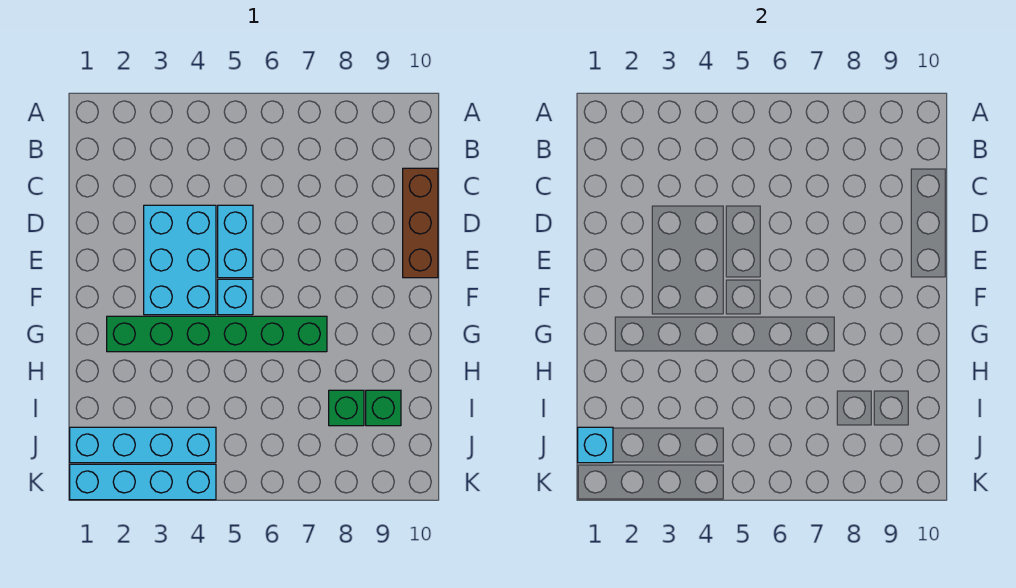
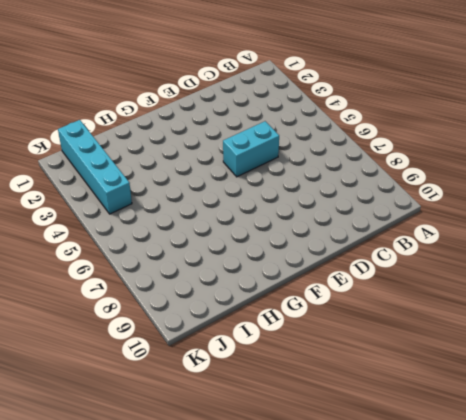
none -> brown brick C10:E10 level 1
none -> cyan brick D3:F4 level 1

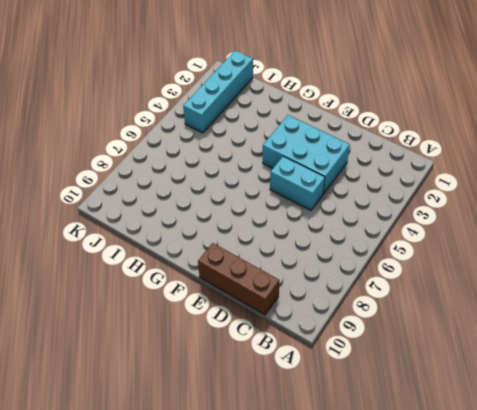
none -> cyan brick F5 level 1
none -> green brick G2:G7 level 1

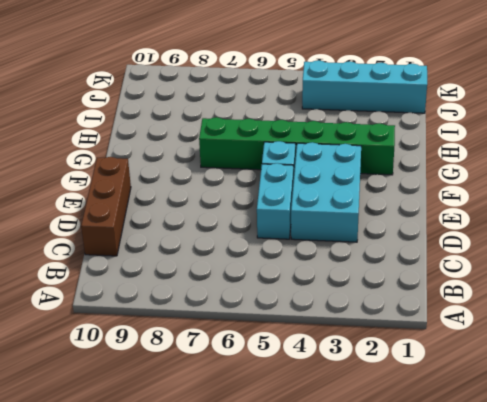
none -> green brick I8 level 1
none -> green brick I9 level 1

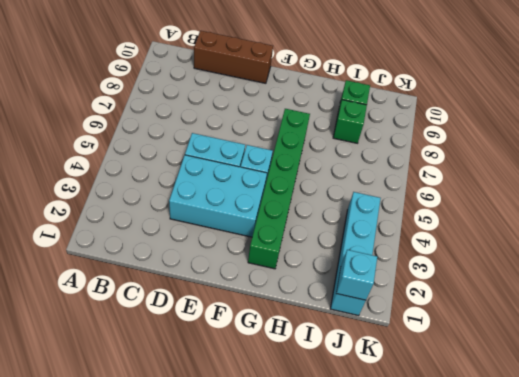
none -> cyan brick K1:K4 level 1

